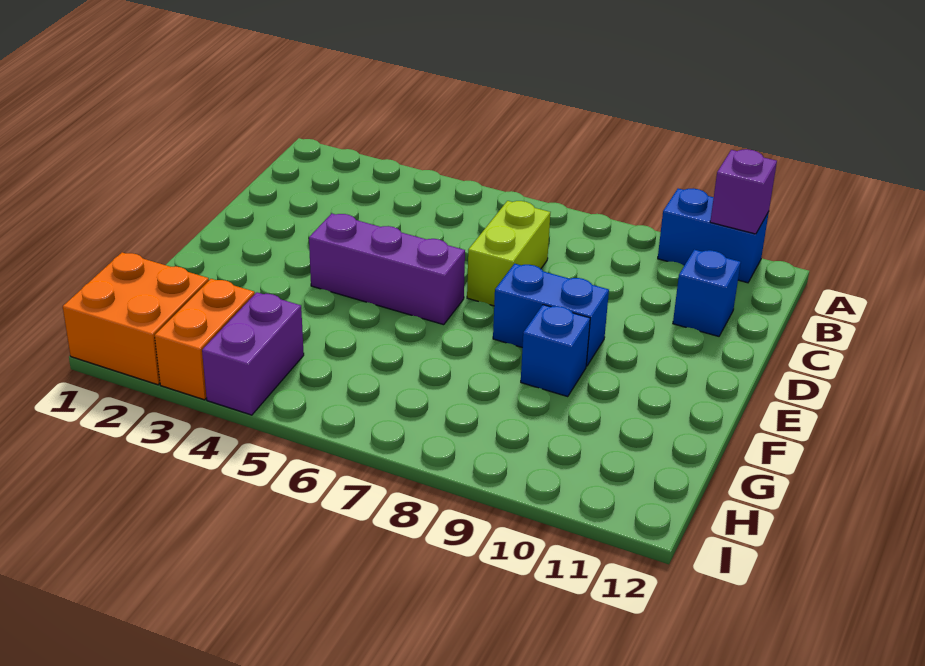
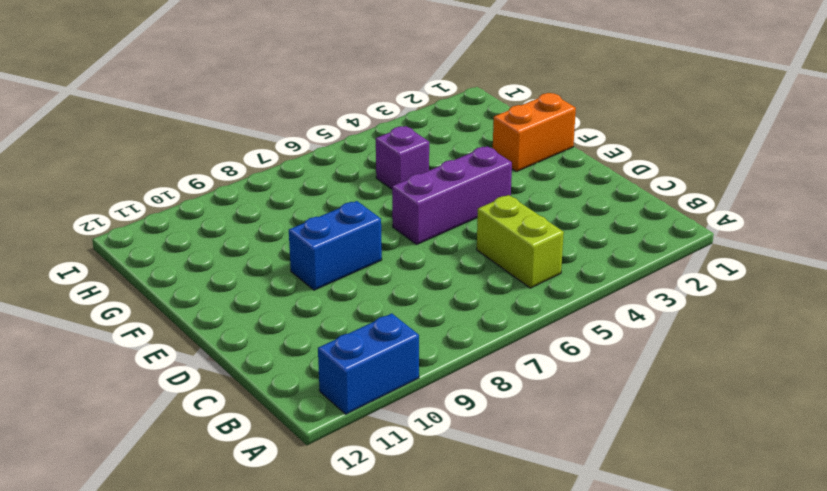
lime brick B5:C5 level 1 -> lime brick C7:D7 level 1
orange brick F1:F2 level 1 -> orange brick H3:I3 level 1
purple brick G5 level 1 -> purple brick A11 level 2
none -> blue brick C11 level 1
none -> blue brick F9 level 1

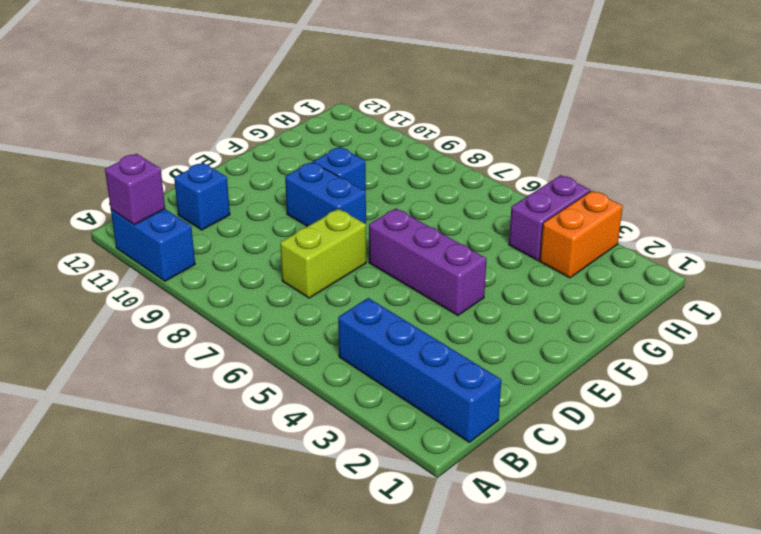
blue brick B1:B4 level 1 -> none
none -> orange brick H1:I2 level 1

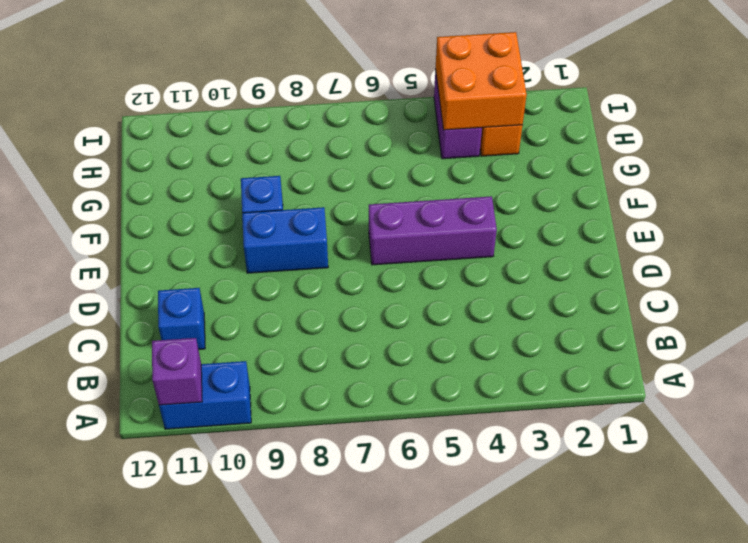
orange brick H3:I4 level 2 -> orange brick H1:I2 level 1
none -> lime brick C7:D7 level 1

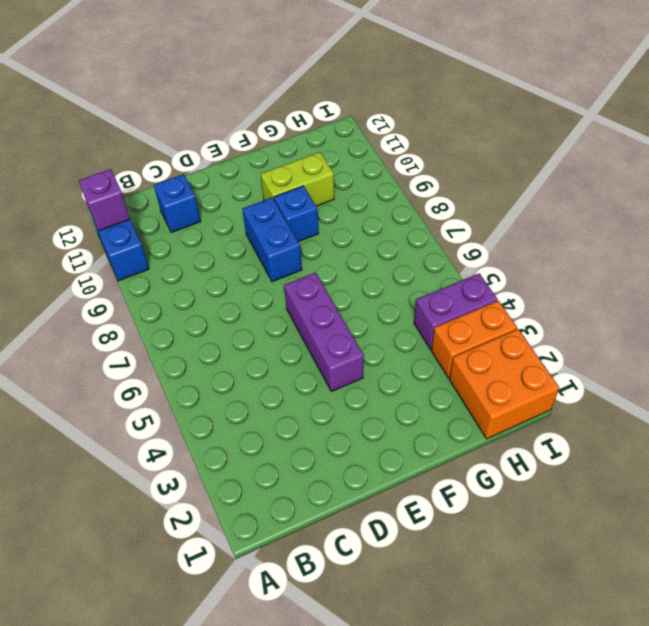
lime brick F10:G10 level 1 -> lime brick C7:D7 level 1

